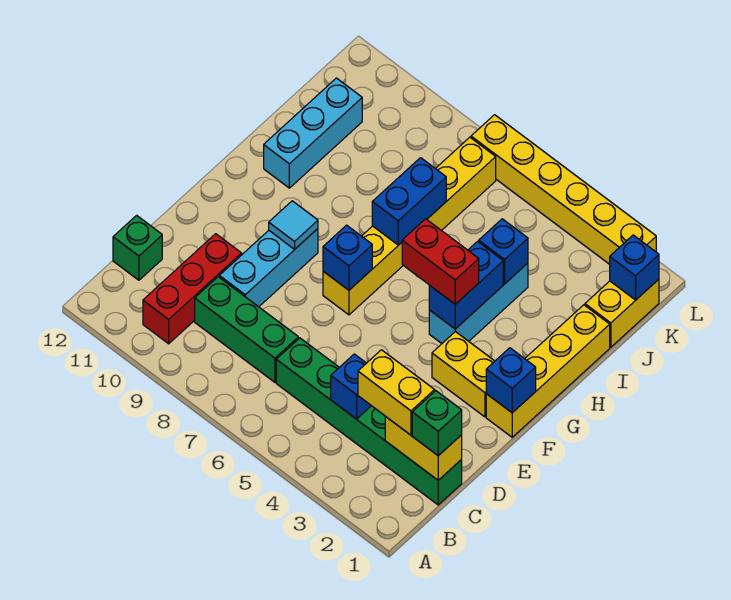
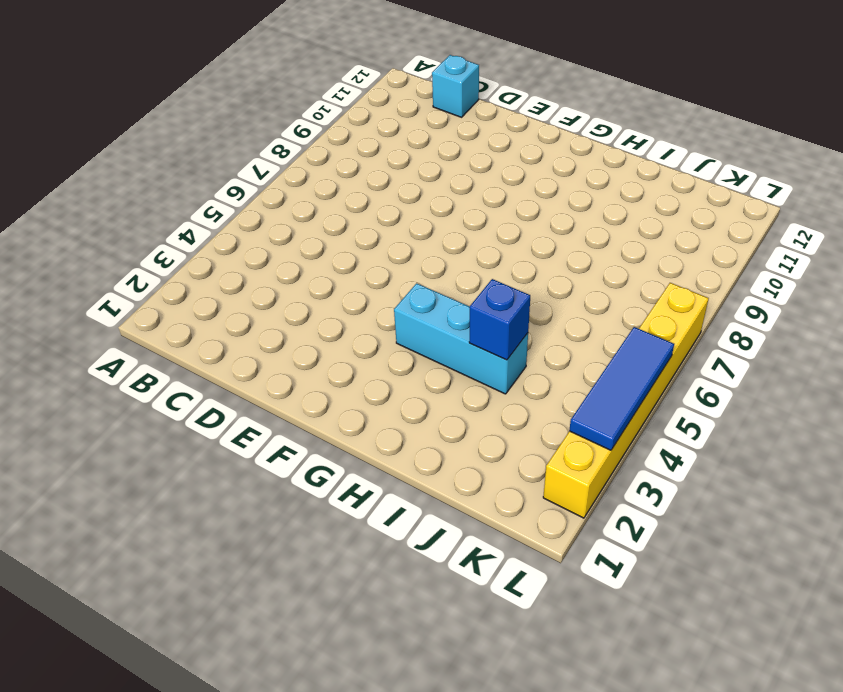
cyan brick C12 level 1 -> green brick C12 level 1
blue tile L3:L5 level 2 -> none
none -> red brick B10:D10 level 1
none -> green brick C1:C6 level 1
none -> green brick C7:C9 level 1

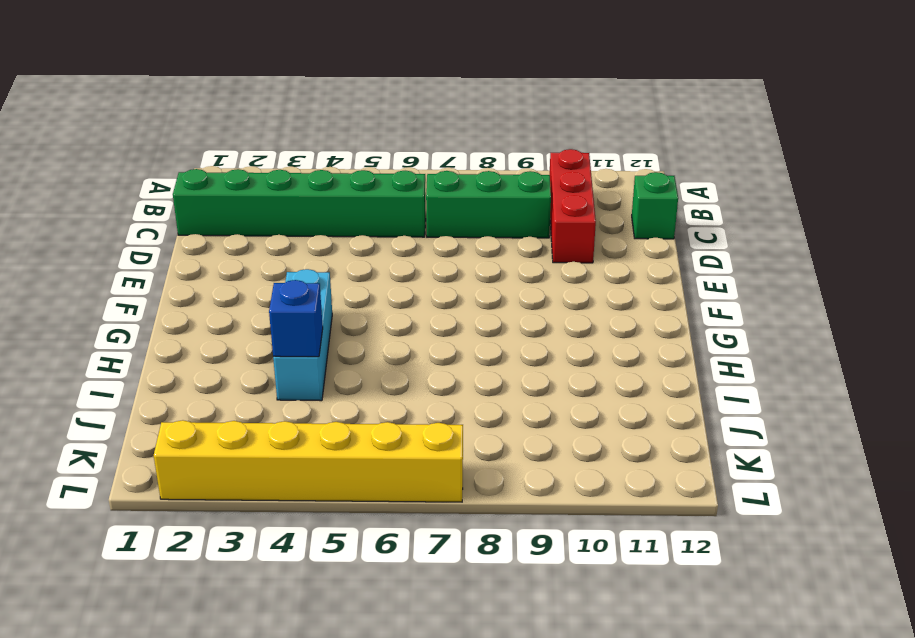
none -> cyan brick D9:F9 level 1
none -> yellow brick F1:I1 level 1
none -> yellow brick F2:F3 level 1

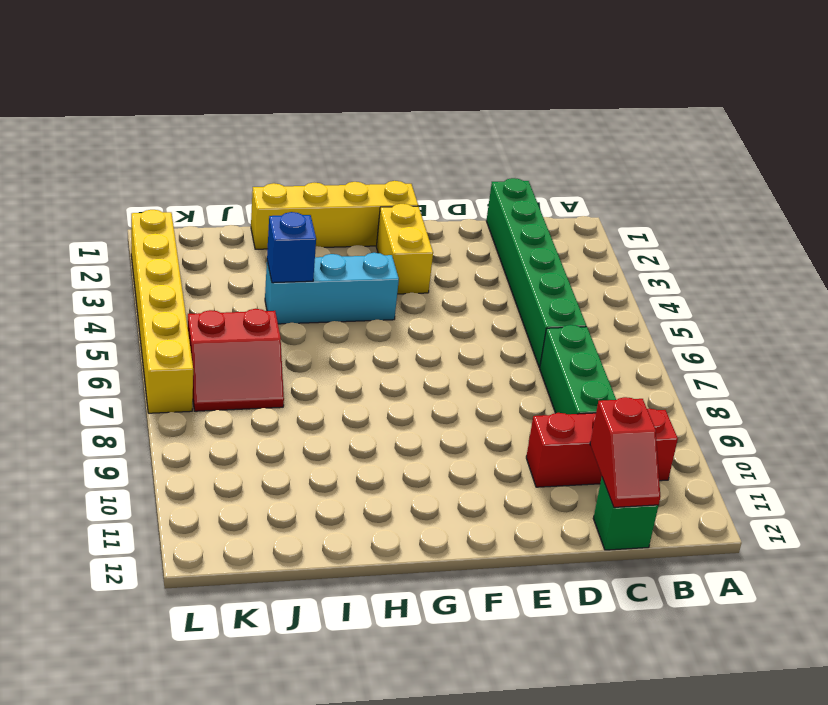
red slope C11:C12 level 2 top 11 -> none
red slope J6:K7 level 1 top 6 -> yellow brick F7:K7 level 1
none -> cyan brick D9:F9 level 1
none -> cyan brick H11:J11 level 1
none -> yellow brick J1:K1 level 1

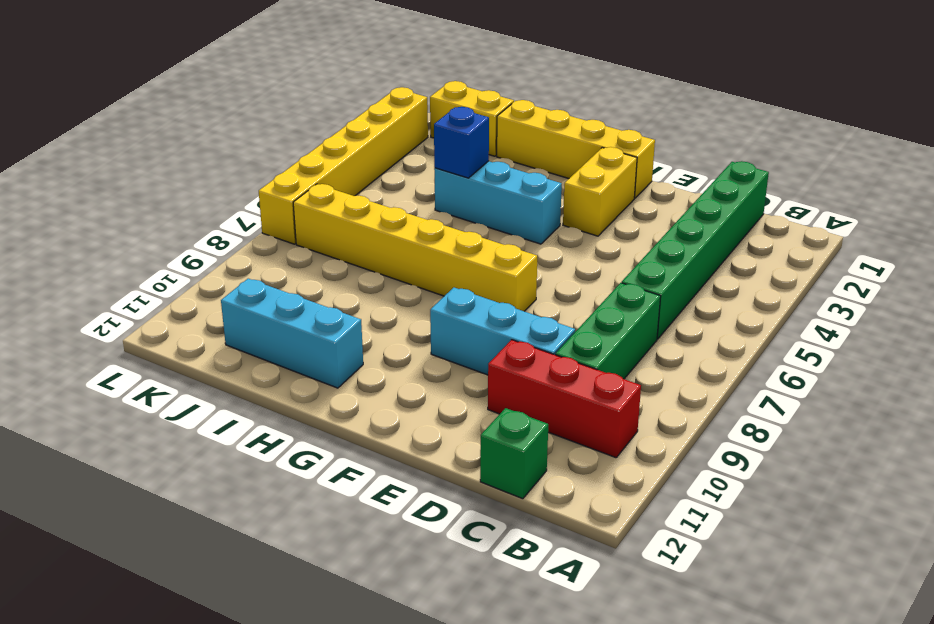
none -> yellow brick C1:C2 level 2
none -> blue brick C4 level 2
none -> blue brick F1 level 2

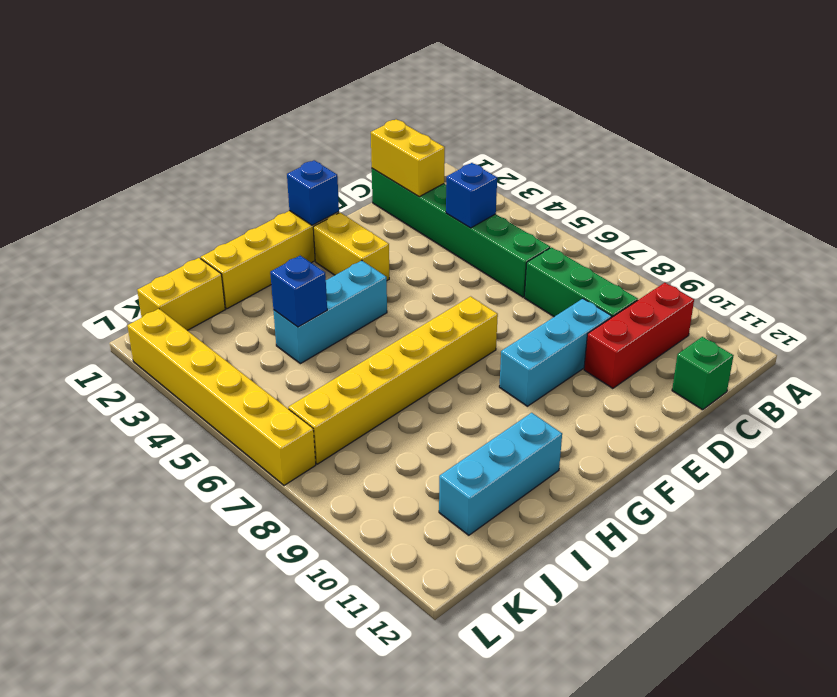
none -> blue brick F7 level 2
none -> cyan tile F9 level 2
none -> blue brick G4:H4 level 2

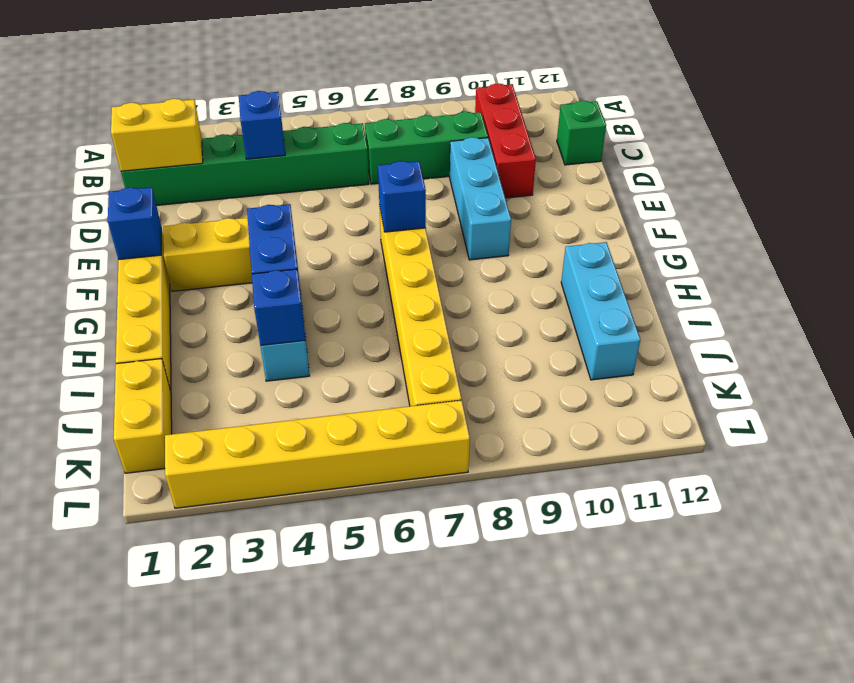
none -> cyan tile F9 level 2
none -> blue brick H7:I7 level 2
none -> blue brick K1 level 2

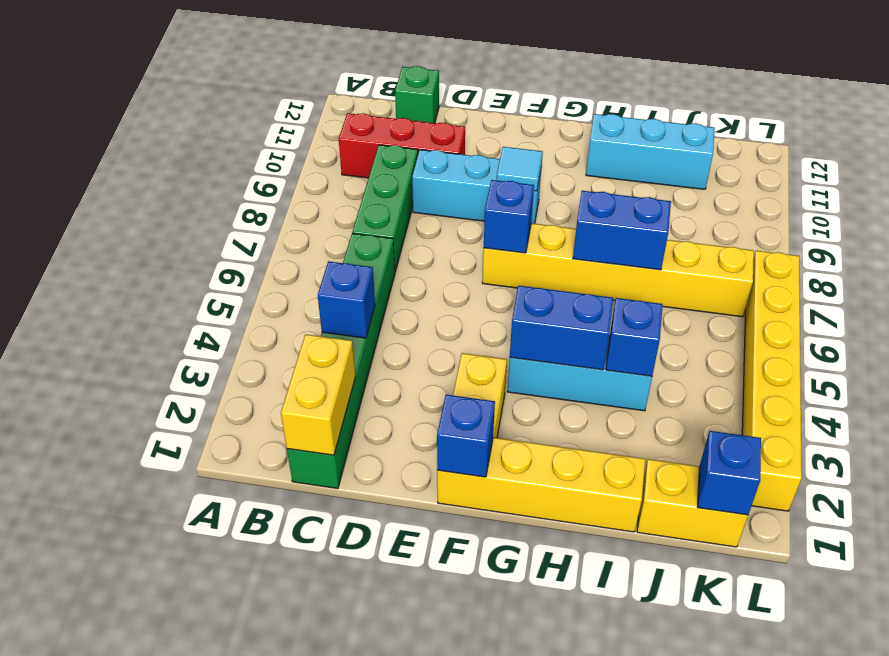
none -> green brick C1 level 3
none -> yellow brick C2:C3 level 3
none -> red brick G4:G5 level 3

